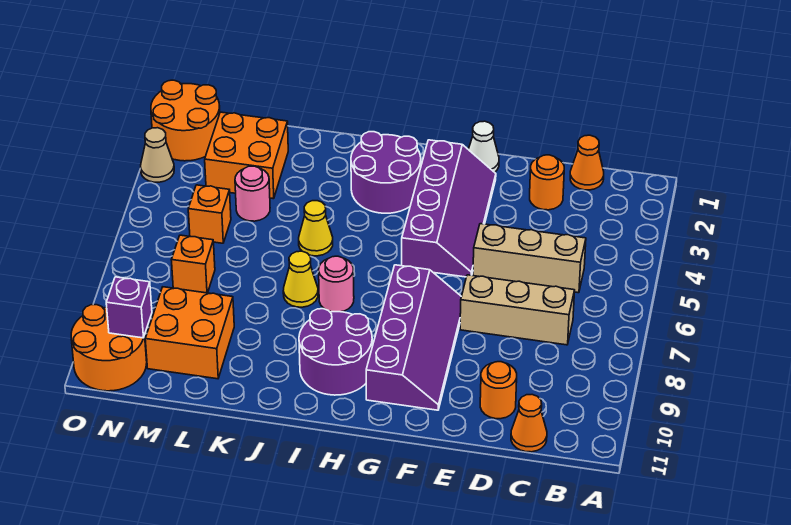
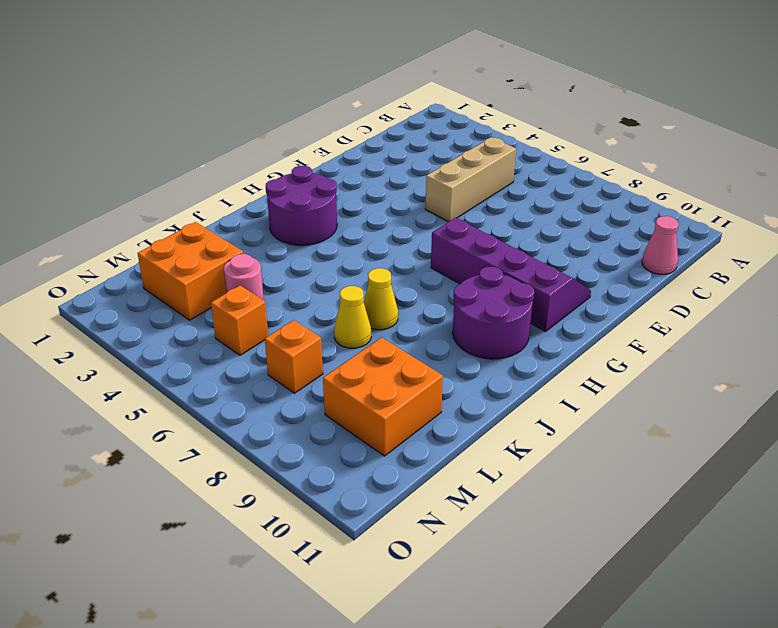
pink cone C11 level 1 -> orange cone C11 level 1
yellow cone K7 level 1 -> yellow cone J5 level 1
none -> orange cone C1 level 1
none -> tan brick C7:E7 level 1
none -> orange round brick D2 level 1

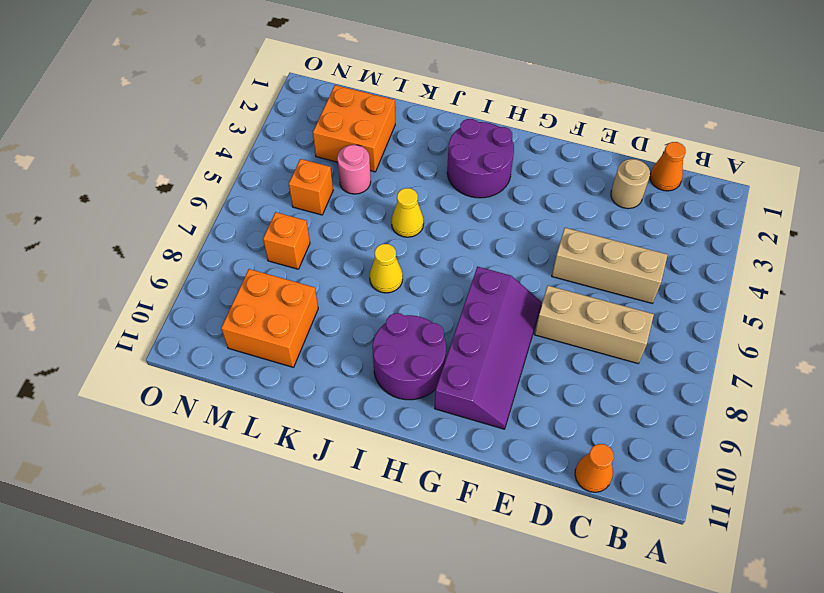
tan round brick D2 level 1 -> orange round brick D2 level 1
none -> orange round brick D10 level 1
none -> white cone F1 level 1
none -> purple slope F2:G5 level 1 top G

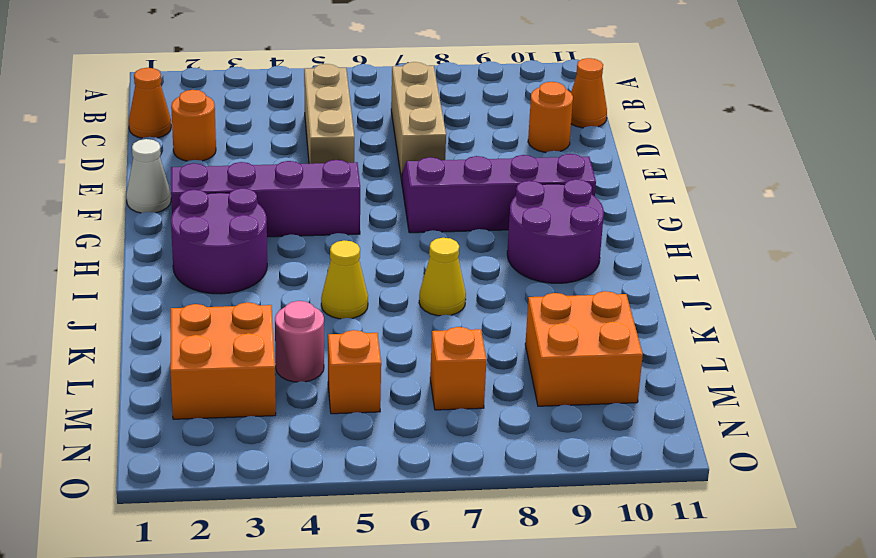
none -> pink round brick I7 level 1
none -> orange round brick N1:O2 level 1
none -> orange round brick N10:O11 level 1

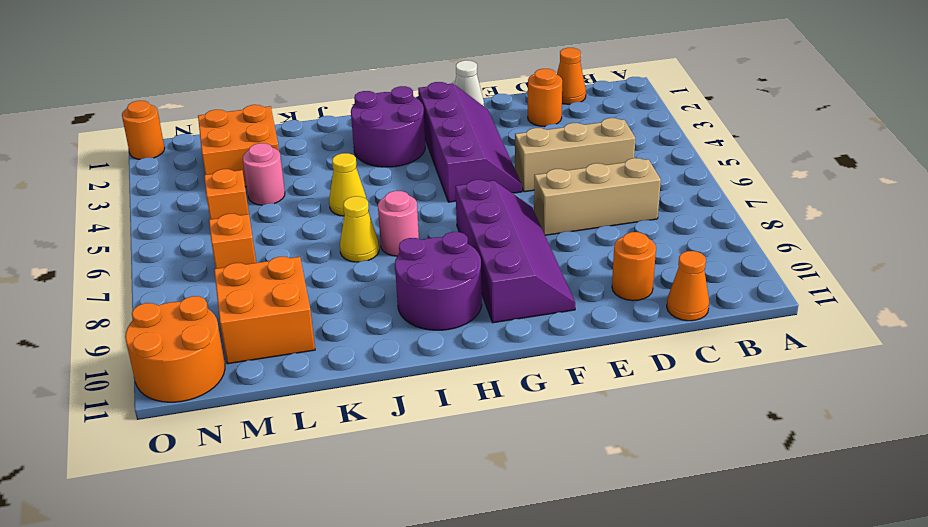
orange round brick O1 level 1 -> orange round brick N1:O2 level 1
none -> tan cone O3 level 1
none -> purple brick N10 level 2

